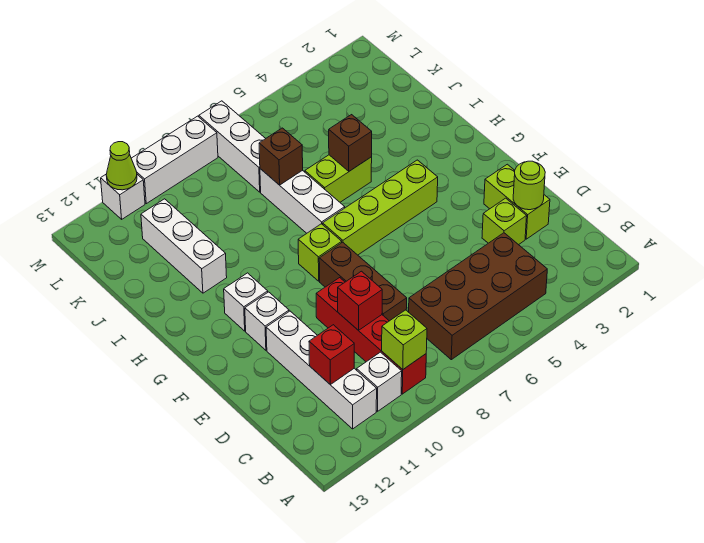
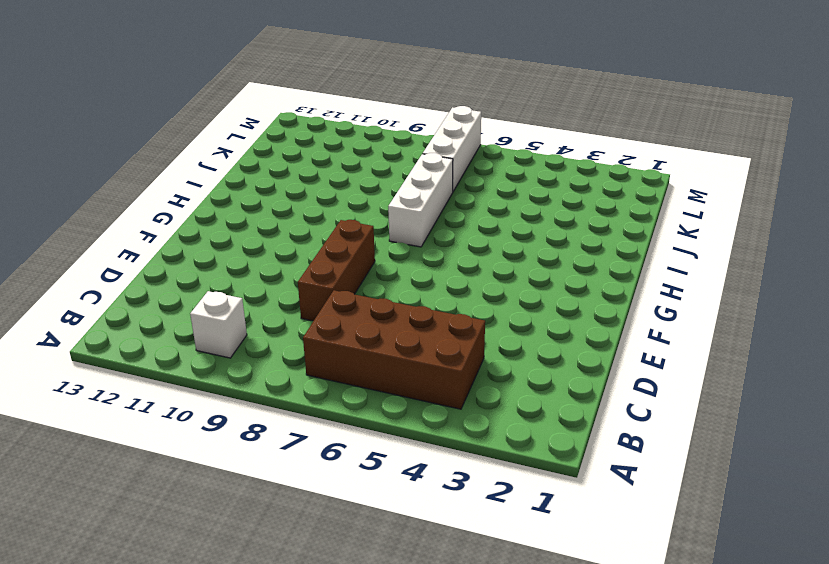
none -> red brick B9:E9 level 1
none -> white brick B11:E11 level 1
none -> lime brick D2:E2 level 1

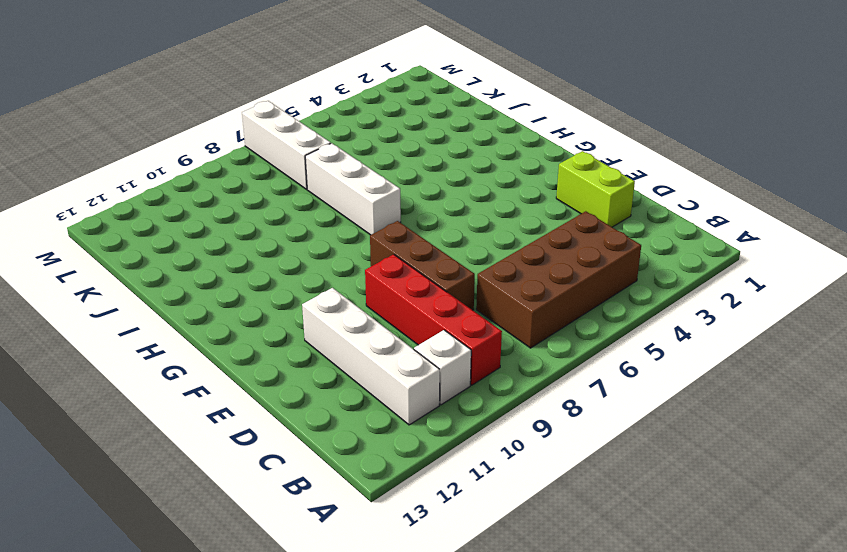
none -> lime brick D3 level 1
none -> white brick F11 level 1
none -> lime brick G4:G7 level 1

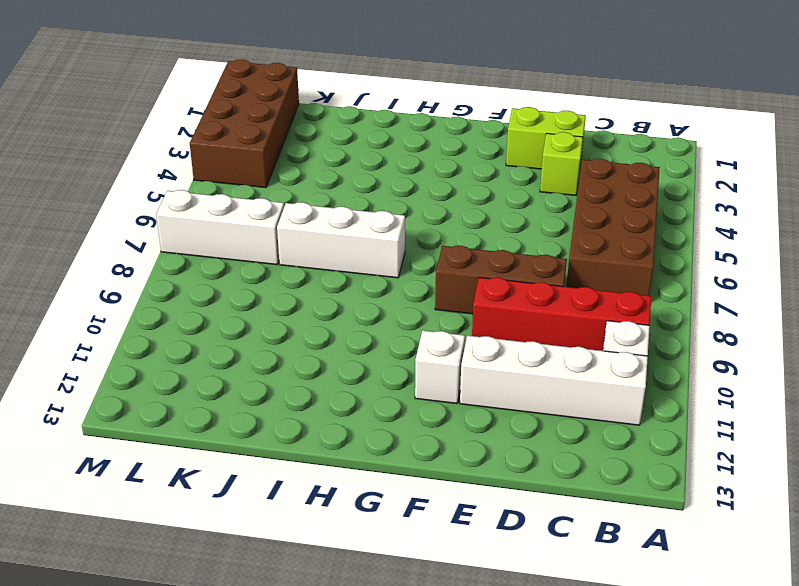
brown brick L1:M4 level 1 -> none
none -> lime brick G4:G7 level 1
none -> lime brick G8 level 1
none -> white brick G11 level 1

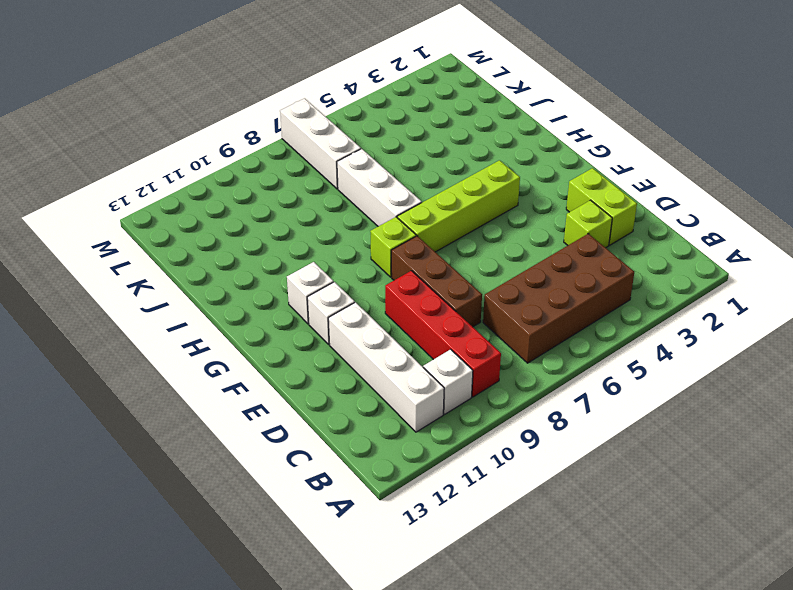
none -> lime brick I5:I6 level 1
none -> white brick I11:K11 level 1
none -> white brick M8:M10 level 1

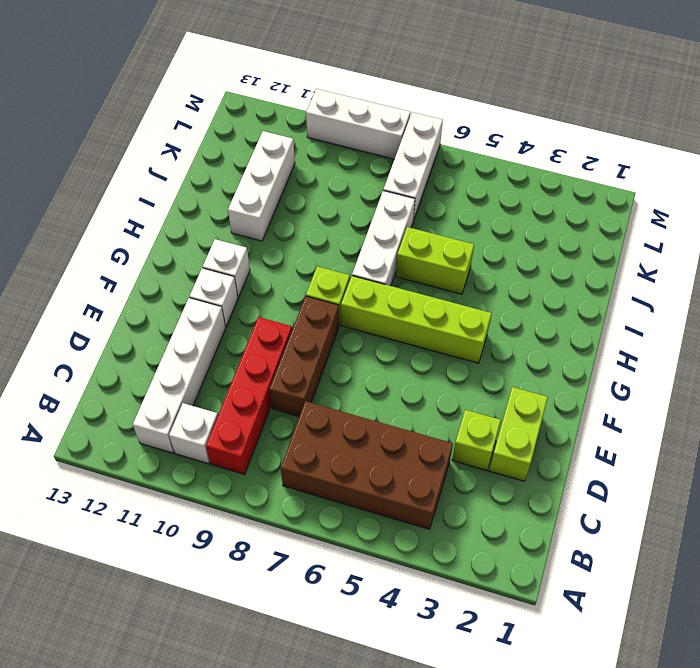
none -> white brick M11 level 1
none -> lime brick B9 level 2
none -> red brick C11 level 2

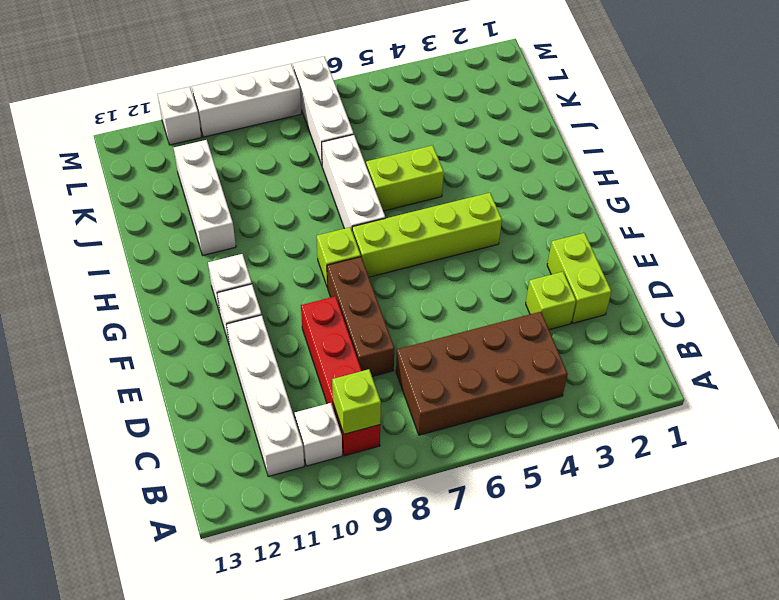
none -> red brick C11 level 2
none -> lime round brick D2 level 2
none -> red brick D9 level 2

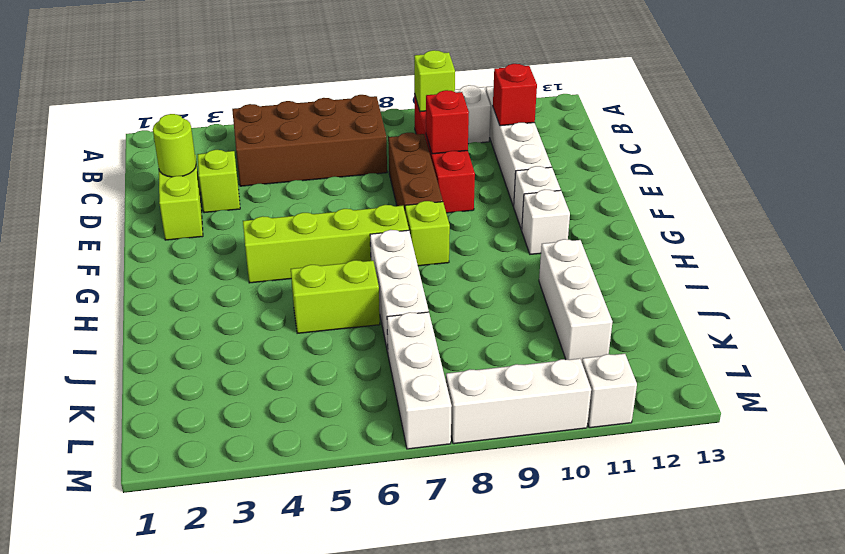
none -> brown brick I5 level 2
none -> brown brick J7 level 2
none -> lime cone M11 level 2

